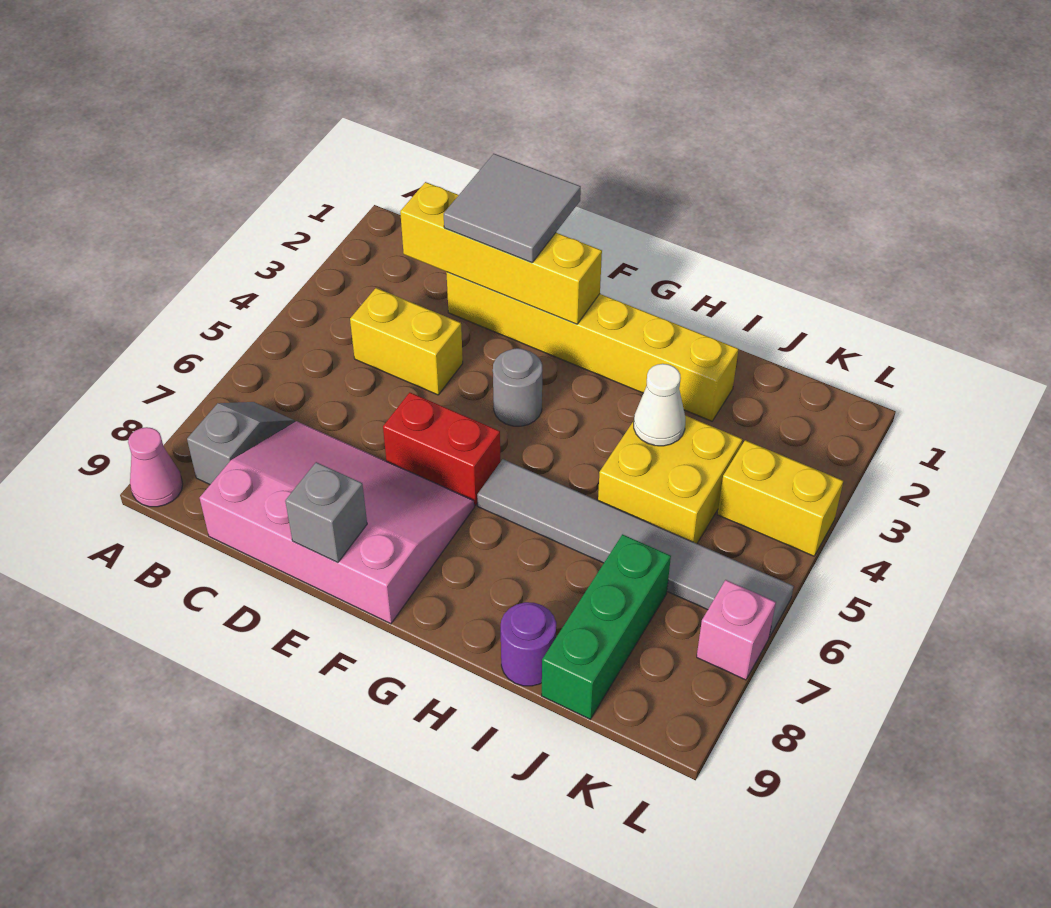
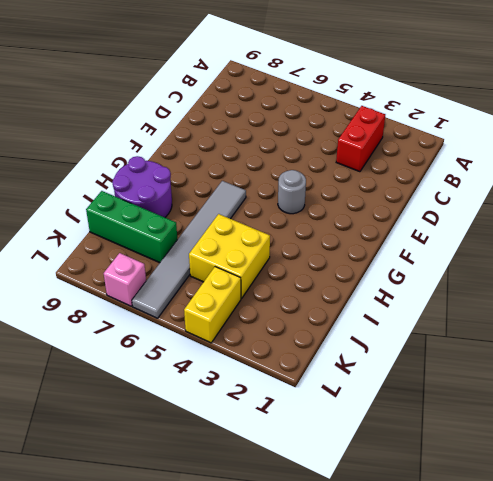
red brick B3:C3 level 1 -> red brick E6:F6 level 1
purple round brick H8:I9 level 1 -> purple round brick I9 level 1
none -> pink cone A9 level 1
none -> grey slope B7:B8 level 1 top 8
none -> yellow brick C4:D4 level 1

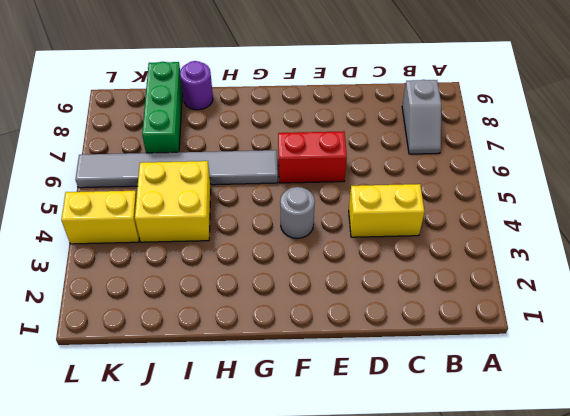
none -> pink cone A9 level 1
none -> pink slope C7:F9 level 1 top 9
none -> yellow brick D2:I2 level 1

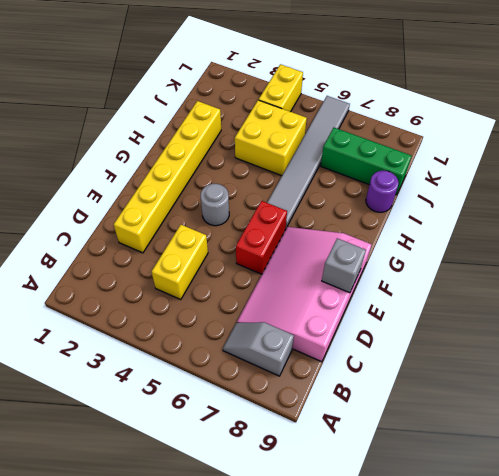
none -> pink cone A9 level 1
none -> pink brick L7 level 1
none -> yellow brick C2:F2 level 2

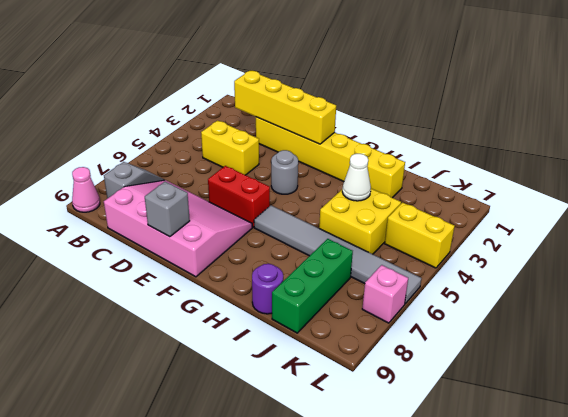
none -> grey tile D1:E2 level 3

